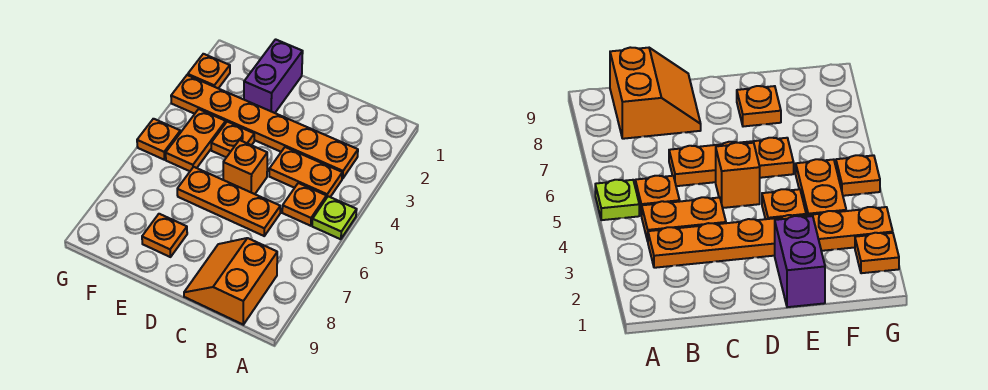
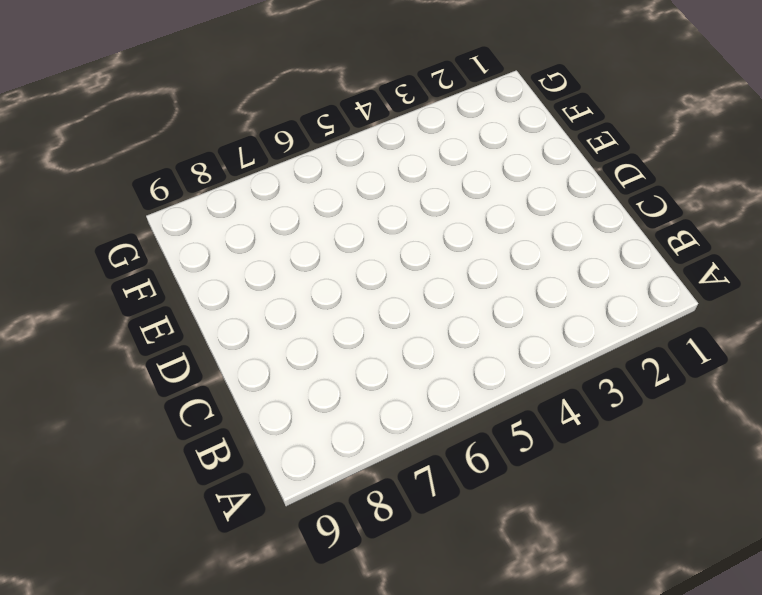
none -> lime plate A5 level 1
none -> orange plate B3:G3 level 1
none -> orange plate B4:C4 level 1

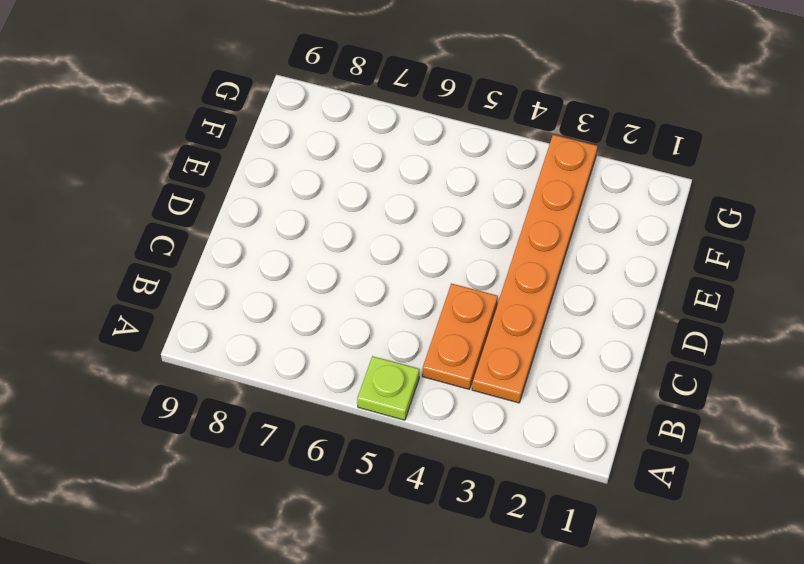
none -> orange plate B5 level 1
none -> orange slope B8:C9 level 1 top B
none -> orange plate C6:E6 level 1

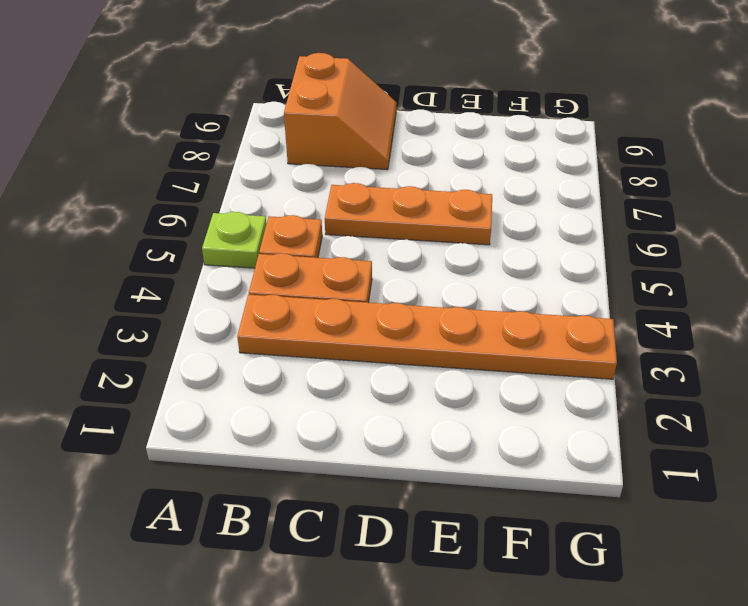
none -> orange brick D5 level 1
none -> purple brick E1:E2 level 1
none -> orange plate E4 level 1

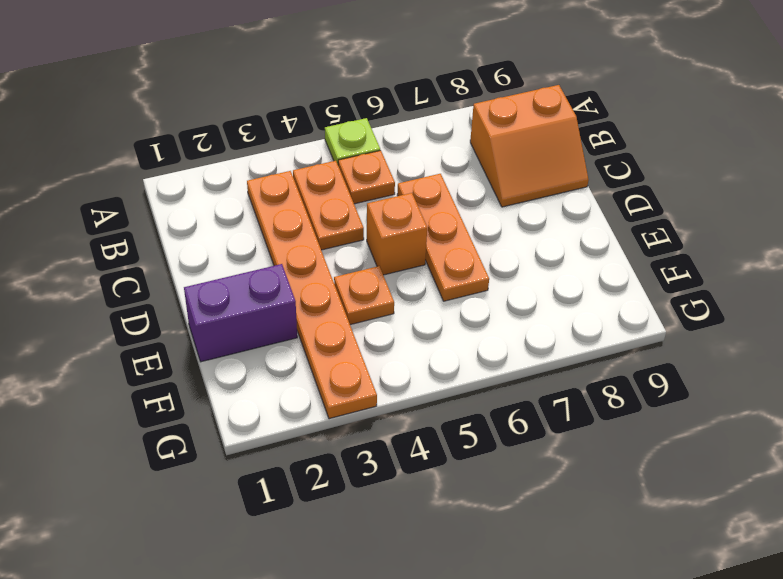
none -> orange plate E8 level 1
none -> orange plate F4:F5 level 1
none -> orange plate G2 level 1

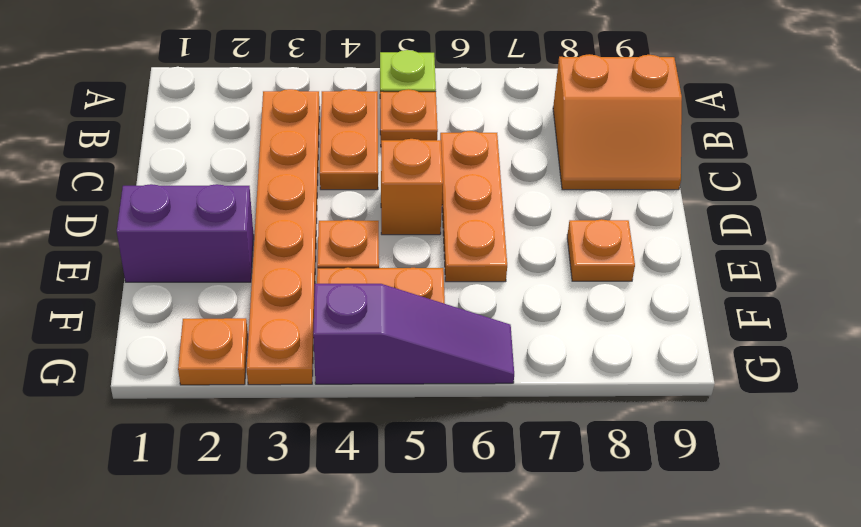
purple slope G4:G6 level 1 top 4 -> orange plate G5 level 1

